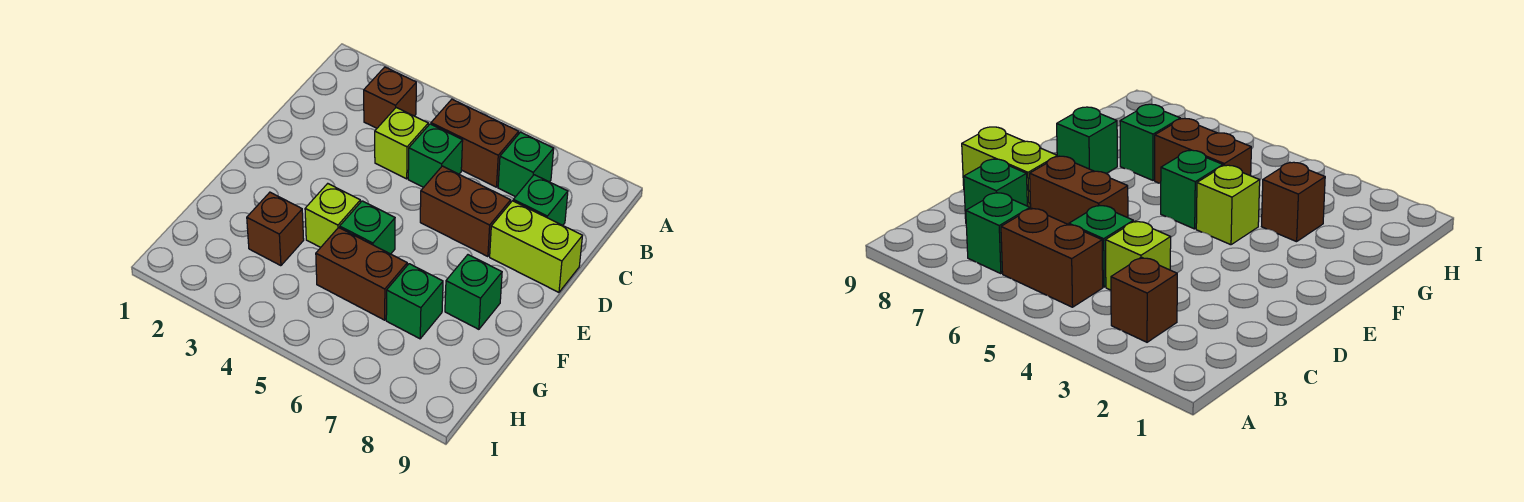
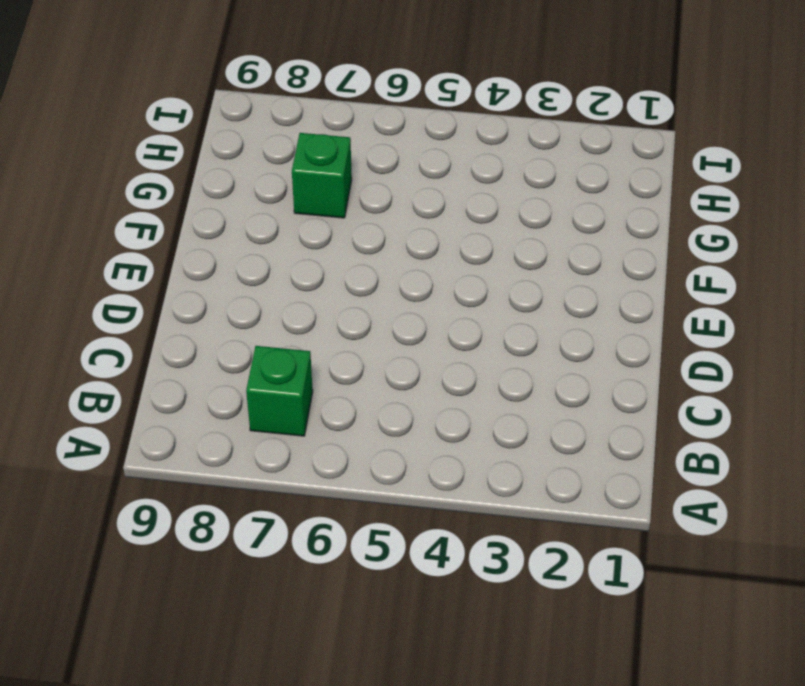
none -> brown brick B3 level 1
none -> brown brick B5:B6 level 1
none -> lime brick C4 level 1

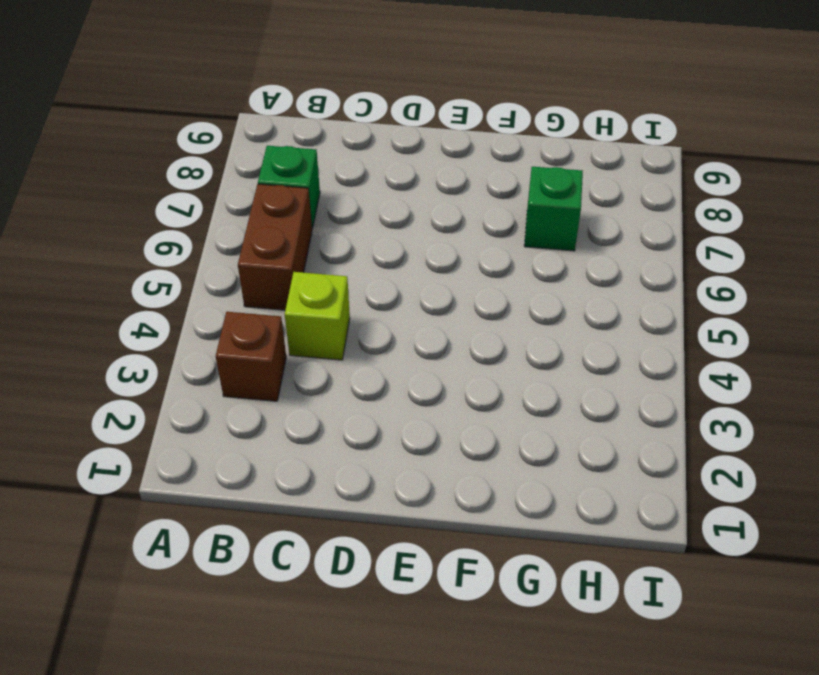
none -> green brick C5 level 1
none -> green brick C8 level 1
none -> brown brick D6:D7 level 1

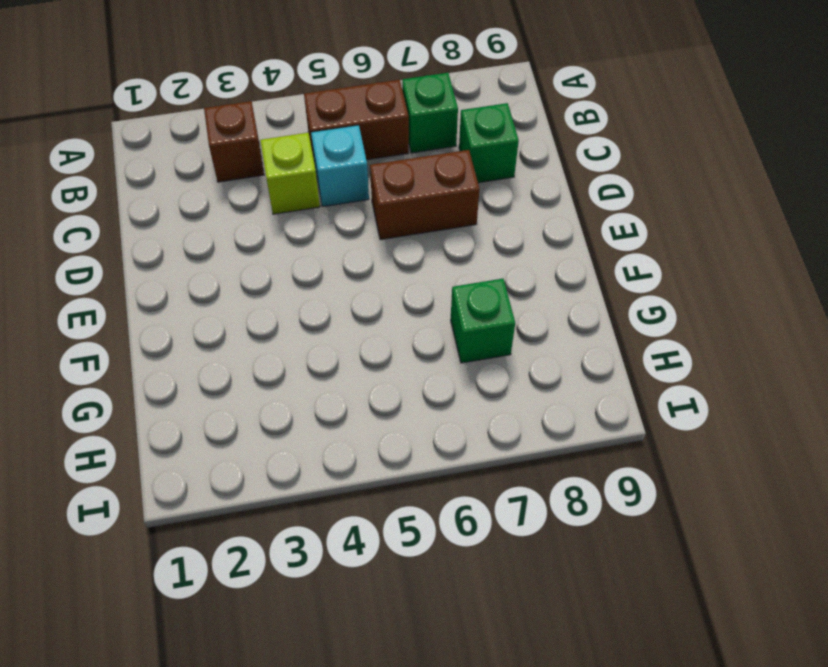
cyan brick C5 level 1 -> green brick C5 level 1
none -> lime brick D8:D9 level 1
none -> lime brick F4 level 1
none -> green brick F5 level 1

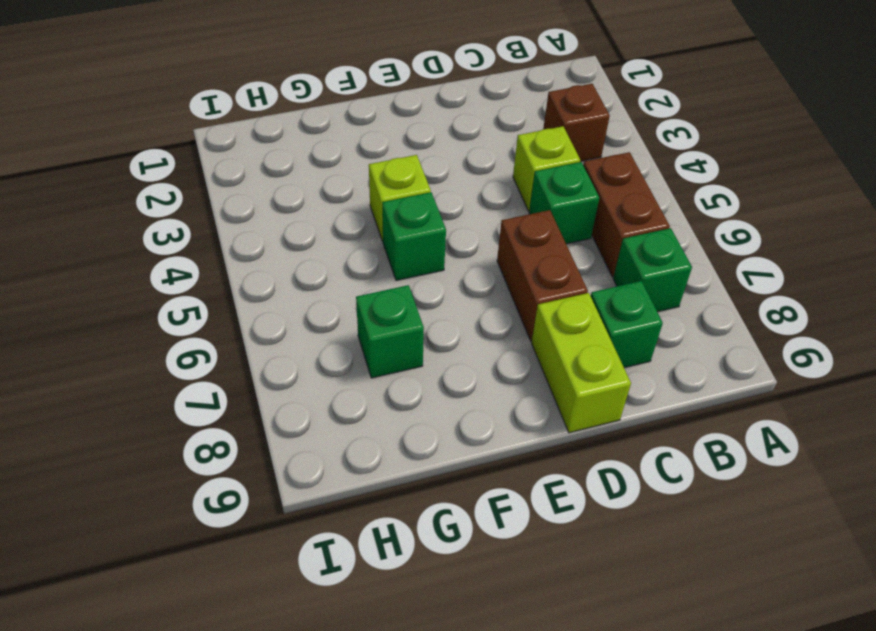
none -> green brick F8 level 1
none -> brown brick G3 level 1
none -> brown brick G5:G6 level 1

